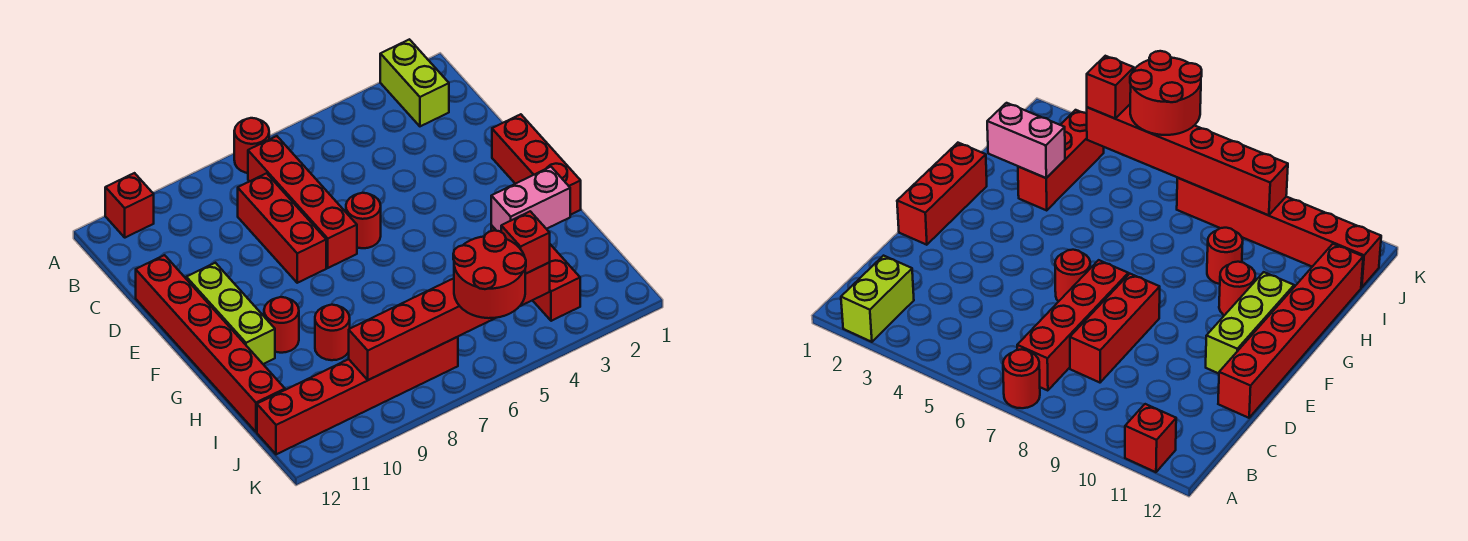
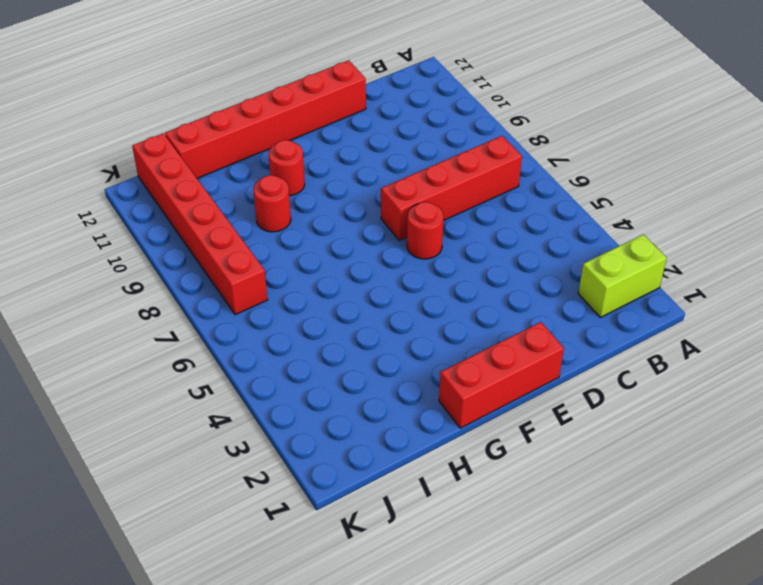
none -> red round brick A7 level 1
none -> red brick A11 level 1
none -> red brick C8:E8 level 1

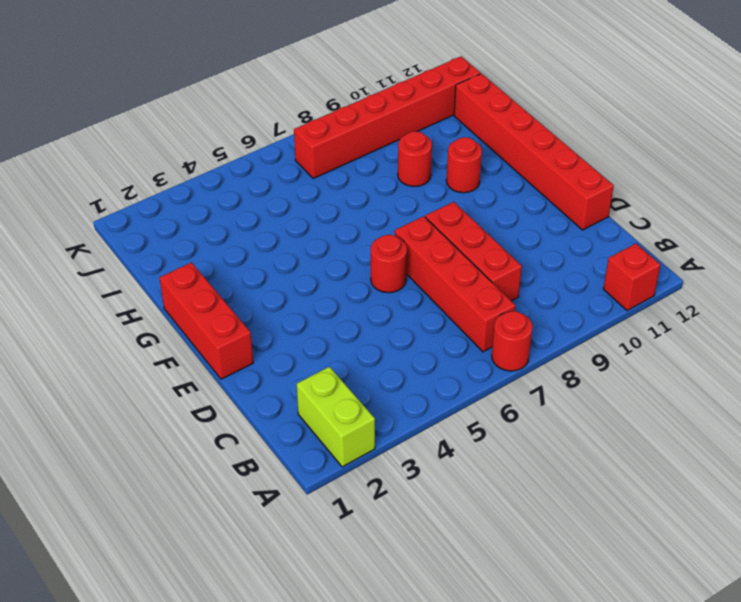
none -> lime brick E11:G11 level 1
none -> red brick H3:J3 level 1
none -> pink brick H2:H3 level 2

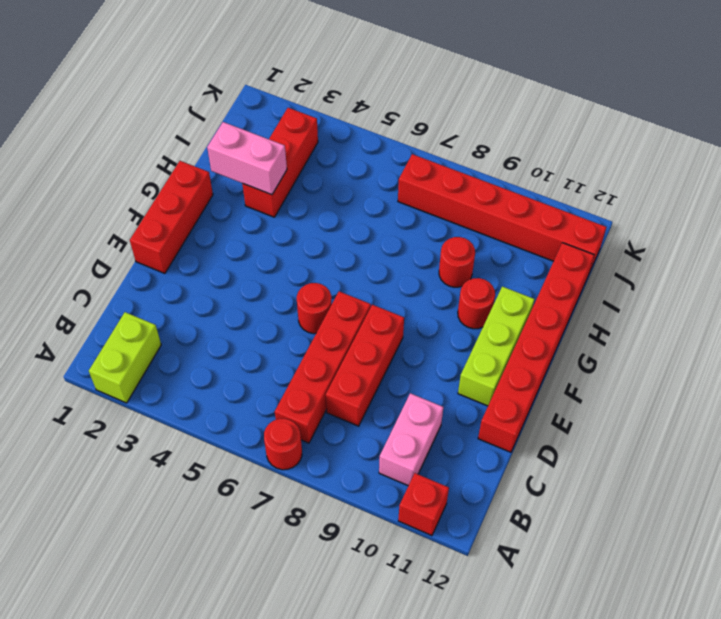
pink brick B10:C10 level 1 -> none
none -> red brick J4:J9 level 2
none -> red brick J4 level 3
none -> red round brick J5:K6 level 3

